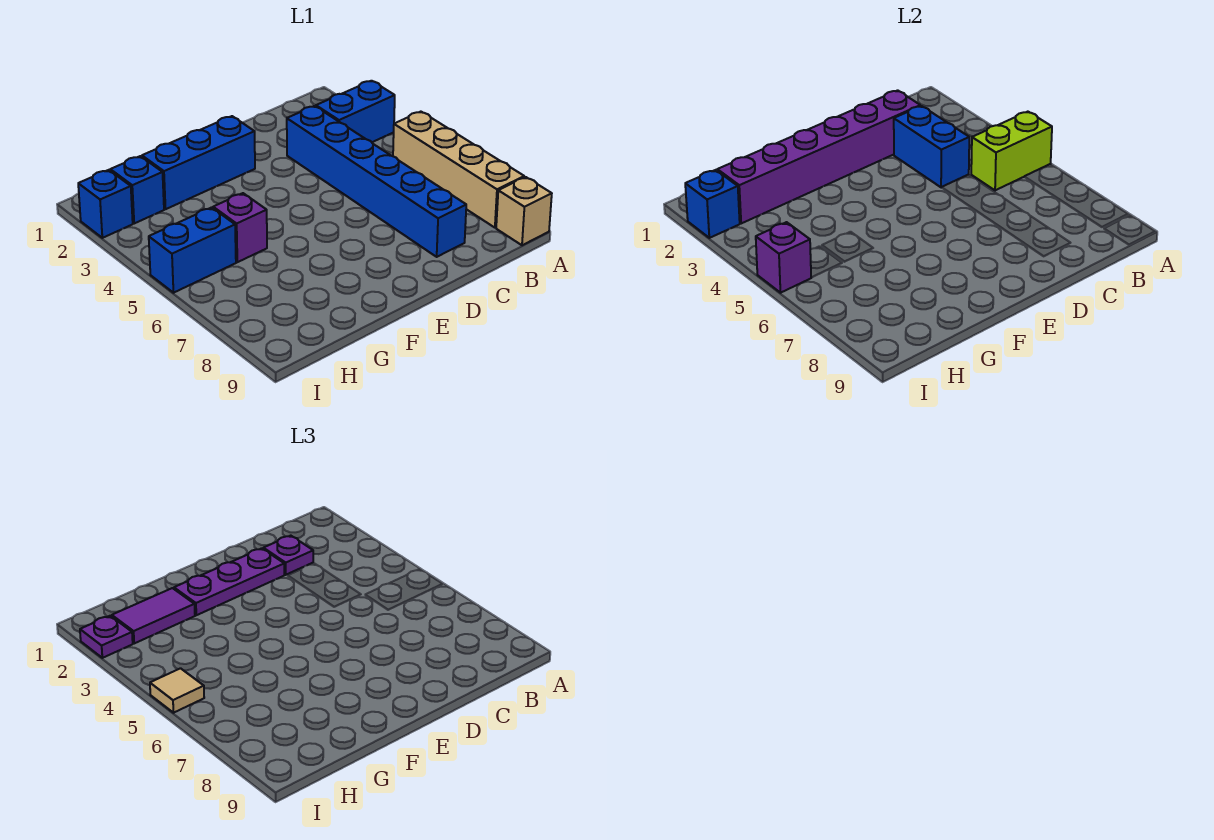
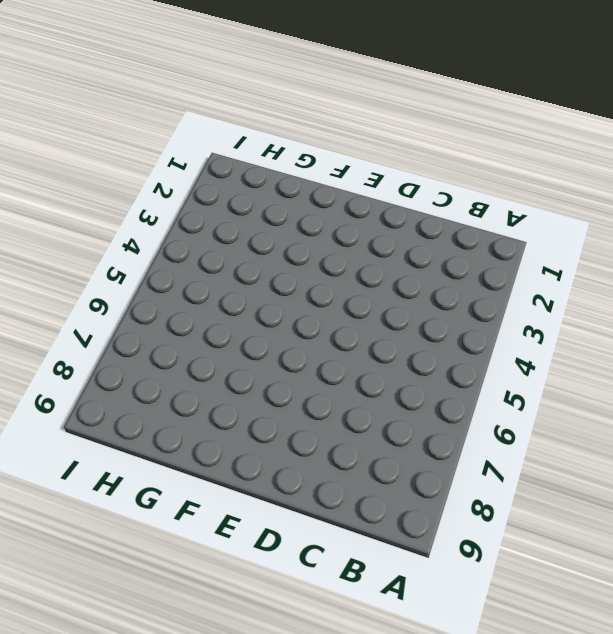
none -> blue brick A3:B3 level 1
none -> tan brick A5:A8 level 1
none -> tan brick A9 level 1

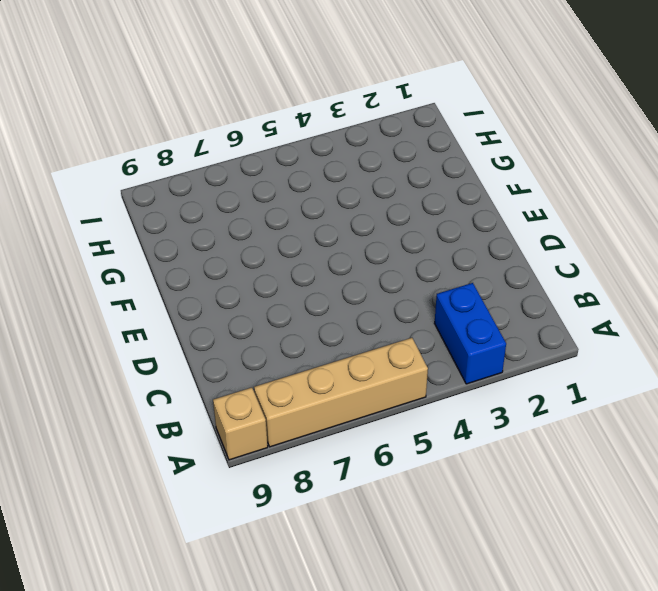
none -> blue brick C3:C8 level 1
none -> blue brick E2:G2 level 1
none -> purple brick G5 level 1

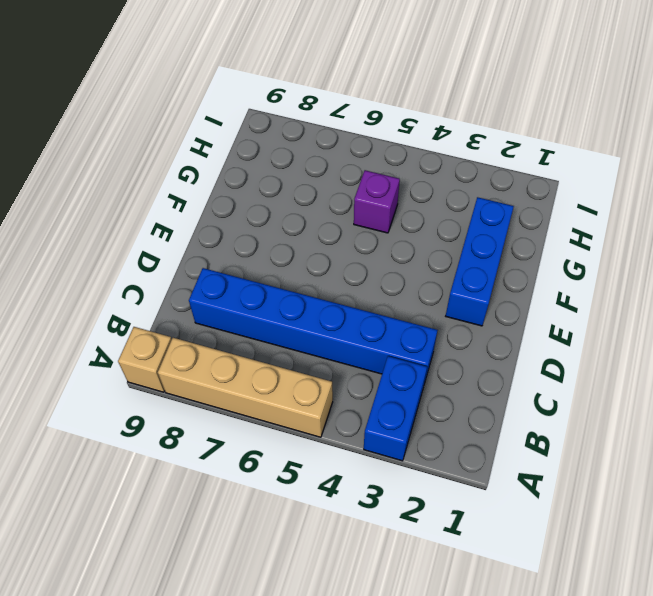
none -> blue brick H2 level 1
none -> blue brick H5:I5 level 1
none -> blue brick I2 level 1

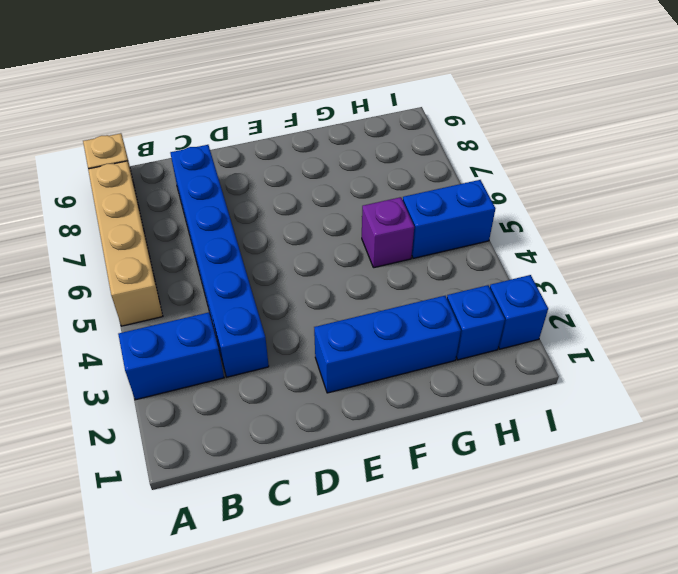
none -> lime brick A5:B5 level 2
none -> purple brick C2:H2 level 2
none -> blue brick C3:C4 level 2

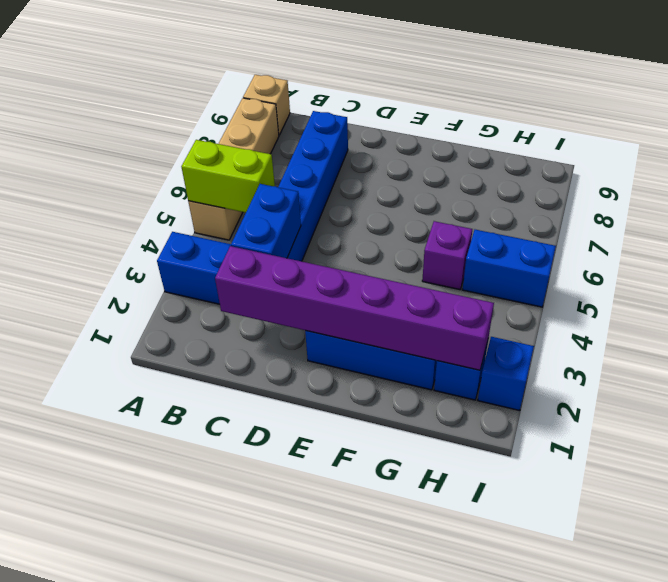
none -> blue brick I2 level 2
none -> purple brick I5 level 2
none -> purple plate C2 level 3

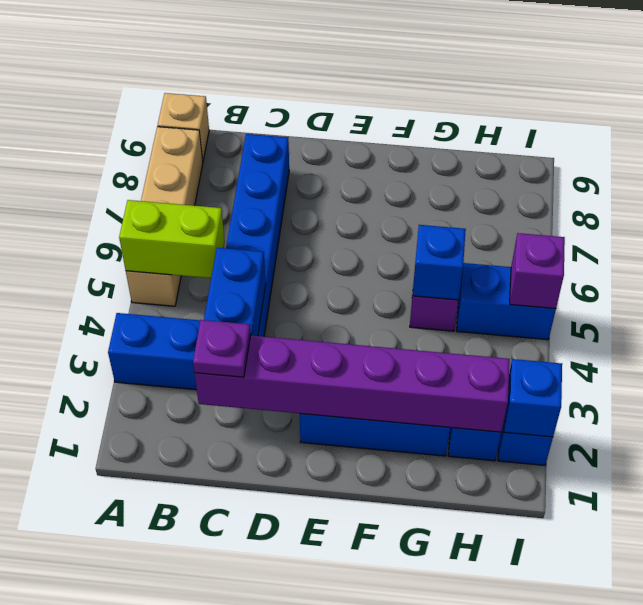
blue brick G5 level 2 -> none
none -> purple plate D2:F2 level 3
none -> purple tile G2:H2 level 3
none -> purple plate I2 level 3

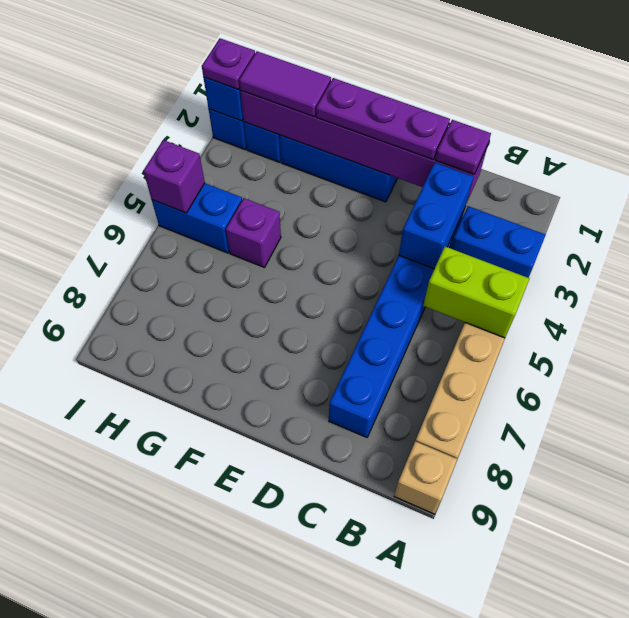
none -> tan tile I5 level 3

